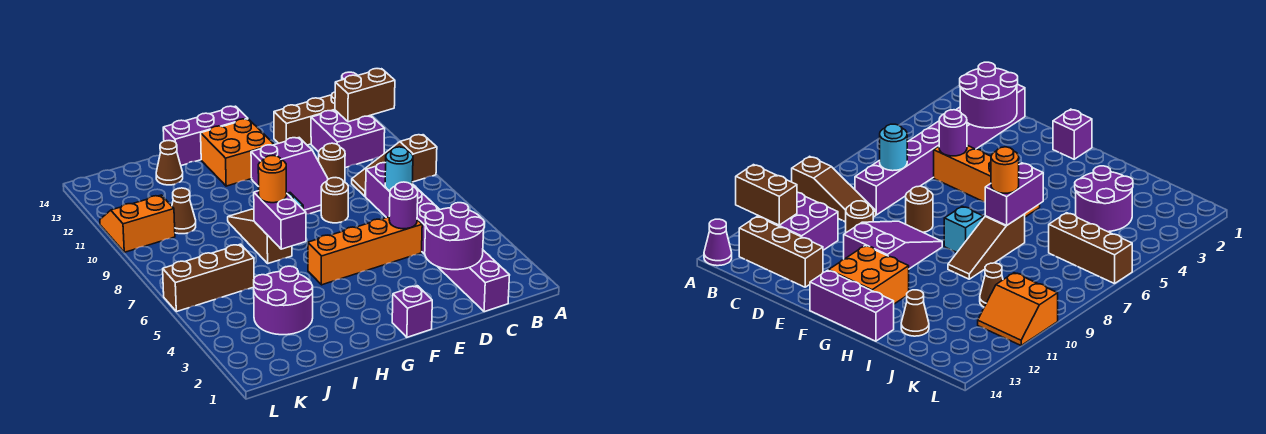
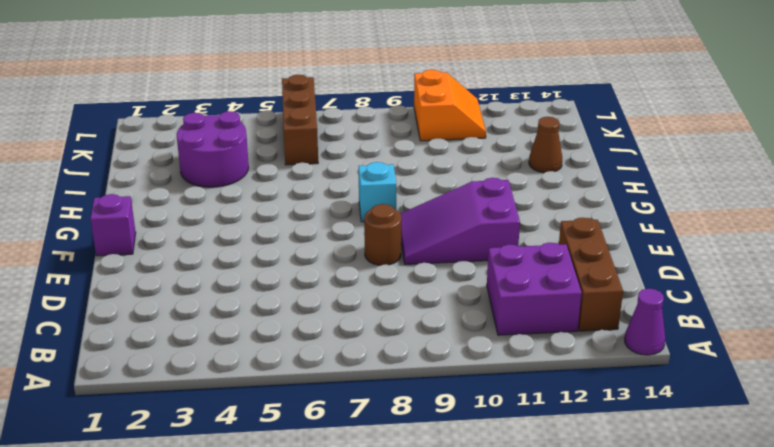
none -> brown slope A9:C9 level 1 top A
none -> purple brick C1:C8 level 1
none -> orange brick D5:G5 level 1

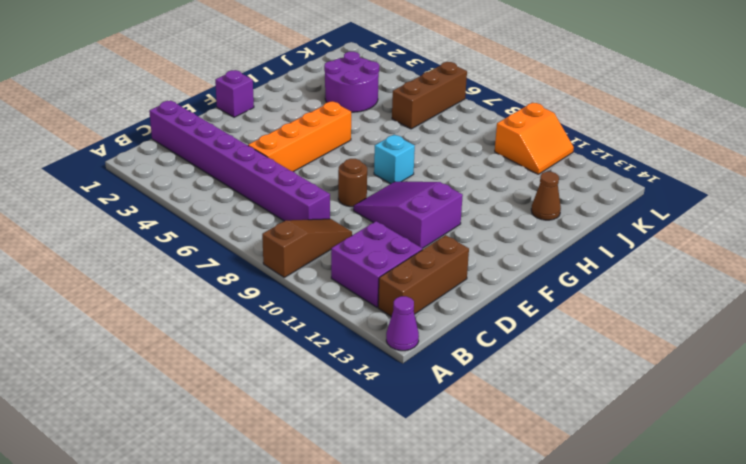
none -> brown round brick D10 level 1
none -> orange brick F12:G13 level 1
none -> purple brick F14:H14 level 1

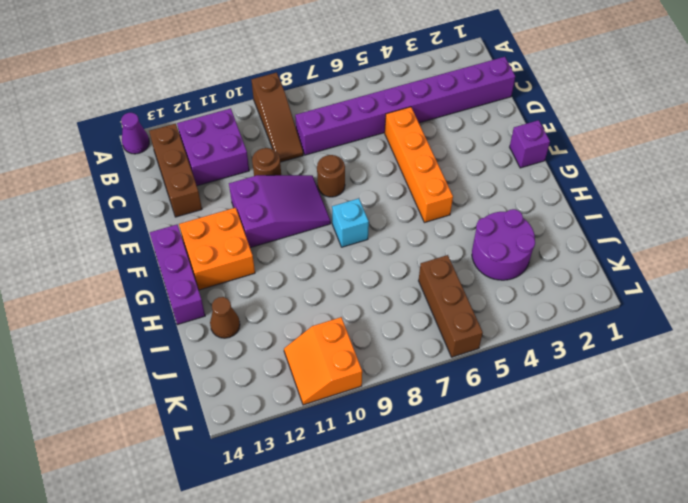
none -> brown slope H7:H9 level 1 top 7
none -> brown cone J10 level 1
none -> brown brick A12:B12 level 2

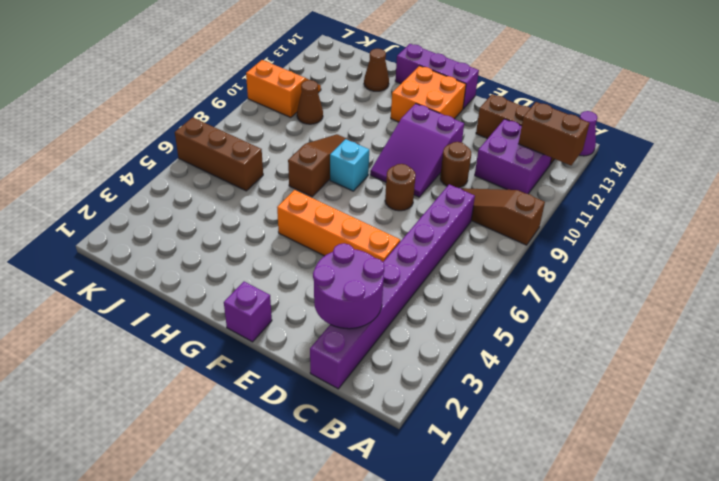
none -> purple round brick I3:J4 level 1
none -> cyan round brick C7 level 2
none -> purple round brick D5 level 2

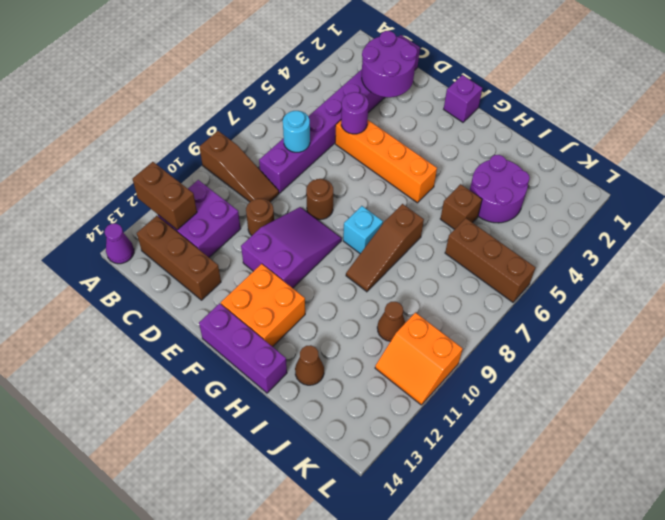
brown brick I5 level 1 -> none
none -> purple brick H6:H7 level 2
none -> orange round brick H7 level 3

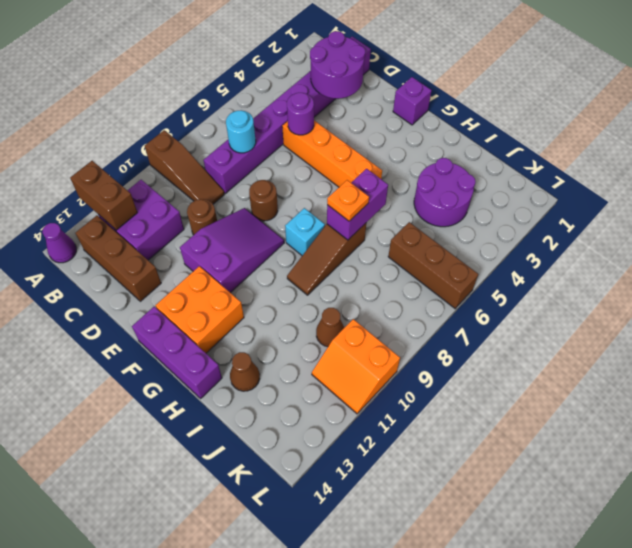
orange plate H7 level 3 -> orange round brick H7 level 3

